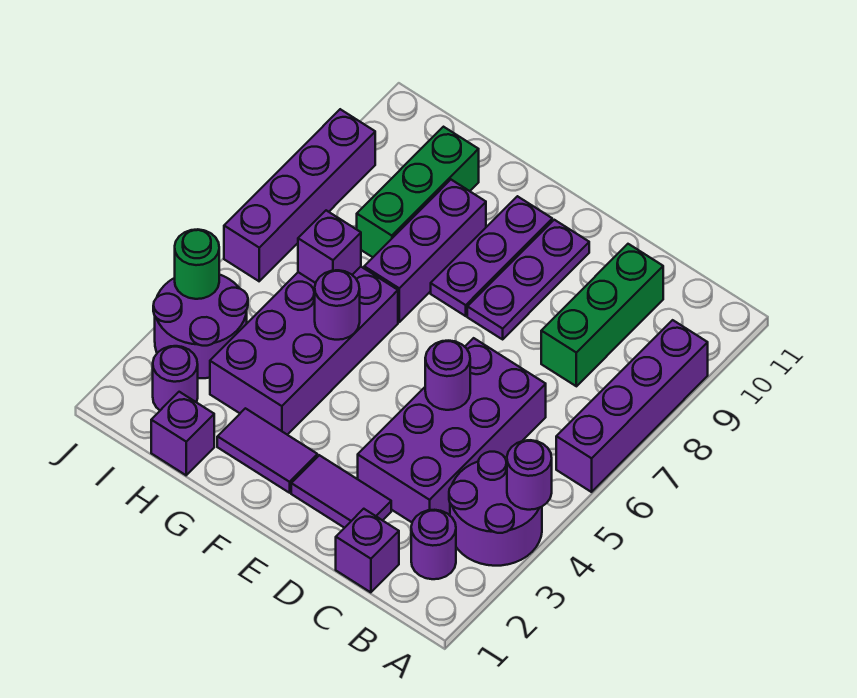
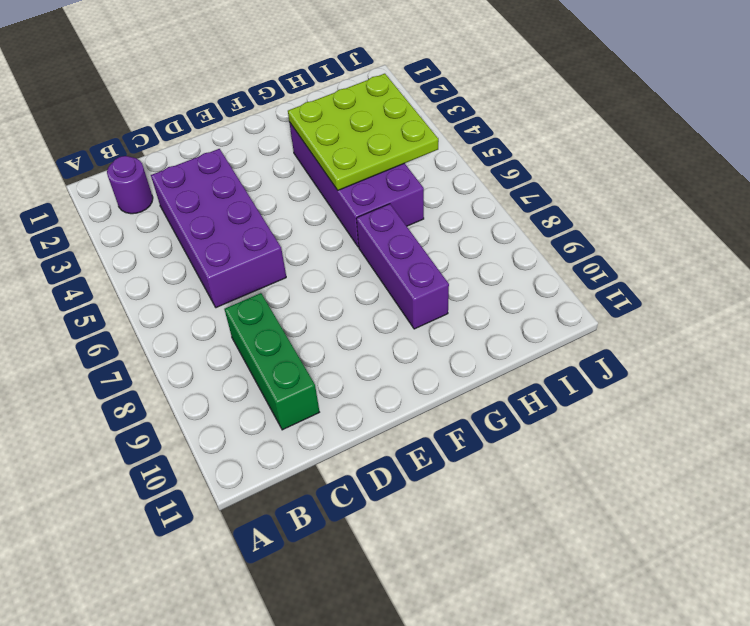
lime plate G3:I5 level 2 -> purple round brick G5 level 2
none -> purple round brick A3:B4 level 1
none -> purple brick A6:A9 level 1
none -> purple brick C1 level 1

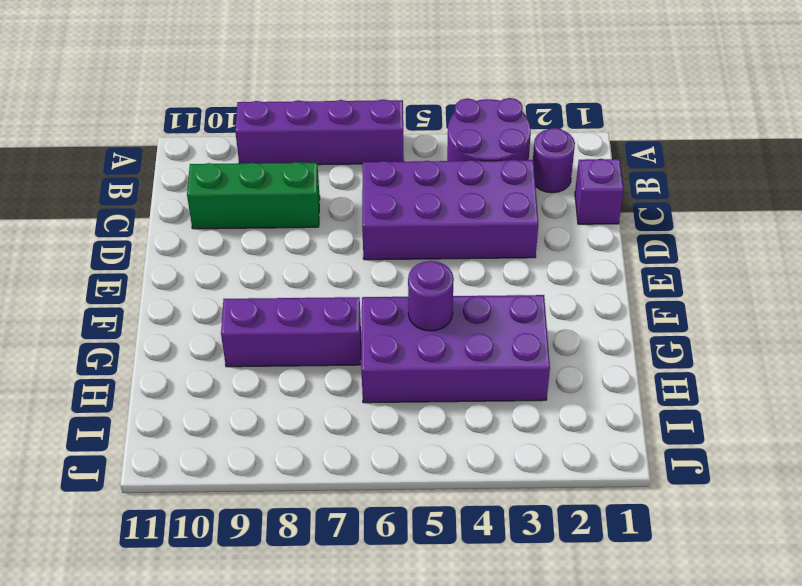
none -> purple tile D2:E2 level 1
none -> purple plate E8:E10 level 1
none -> purple tile F2:G2 level 1

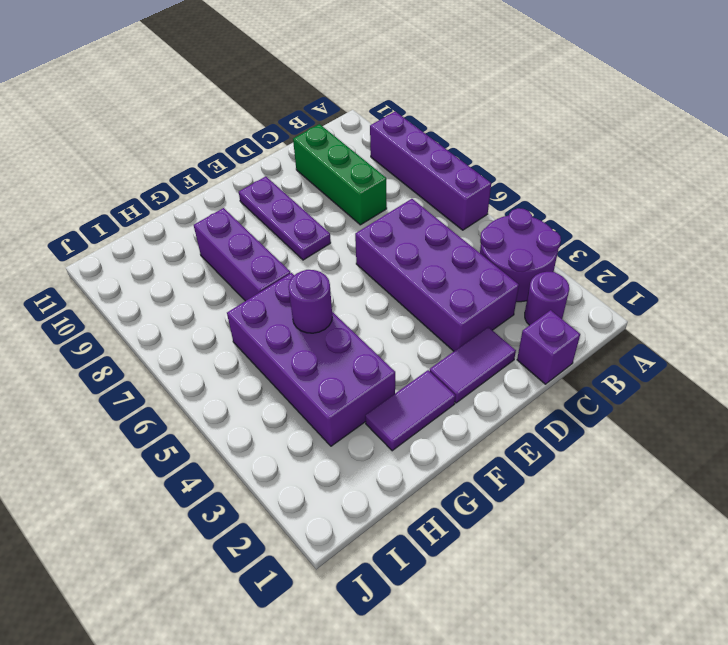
none -> purple plate F8:F10 level 1
none -> purple brick H1 level 1
none -> green brick H8:H10 level 1

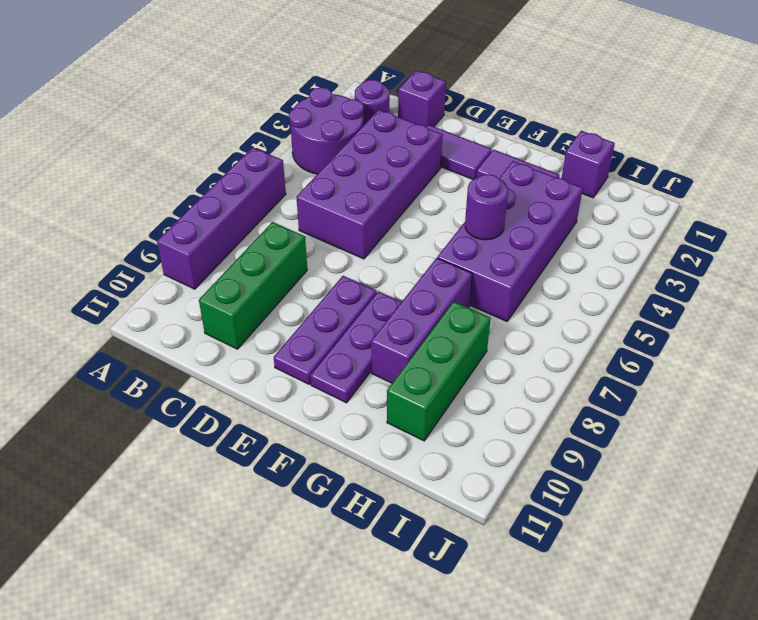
none -> purple round brick I2 level 1
none -> purple round brick I3:J4 level 1
none -> purple brick J6:J9 level 1

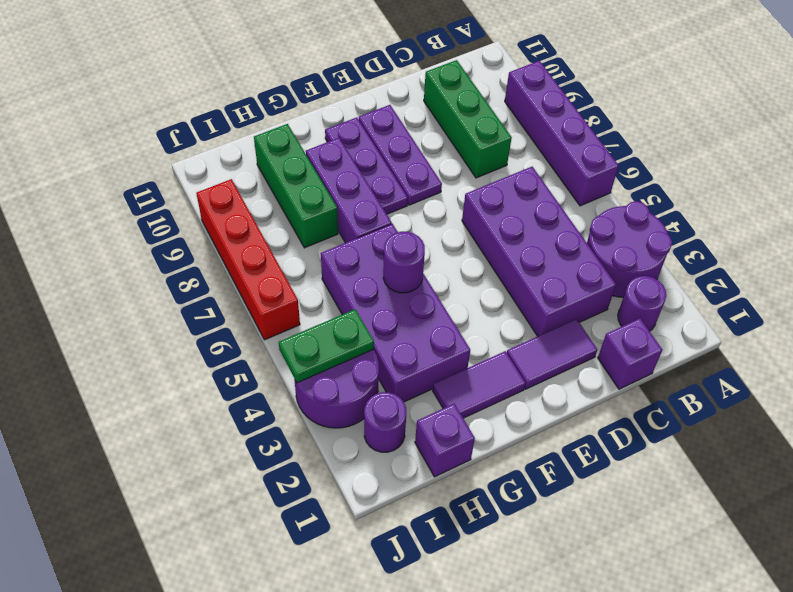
green plate I4:J4 level 2 -> green round brick J4 level 2
red brick J6:J9 level 1 -> purple brick J6:J9 level 1
none -> purple round brick A4 level 2
none -> purple round brick D5 level 2
none -> purple brick H6 level 2

